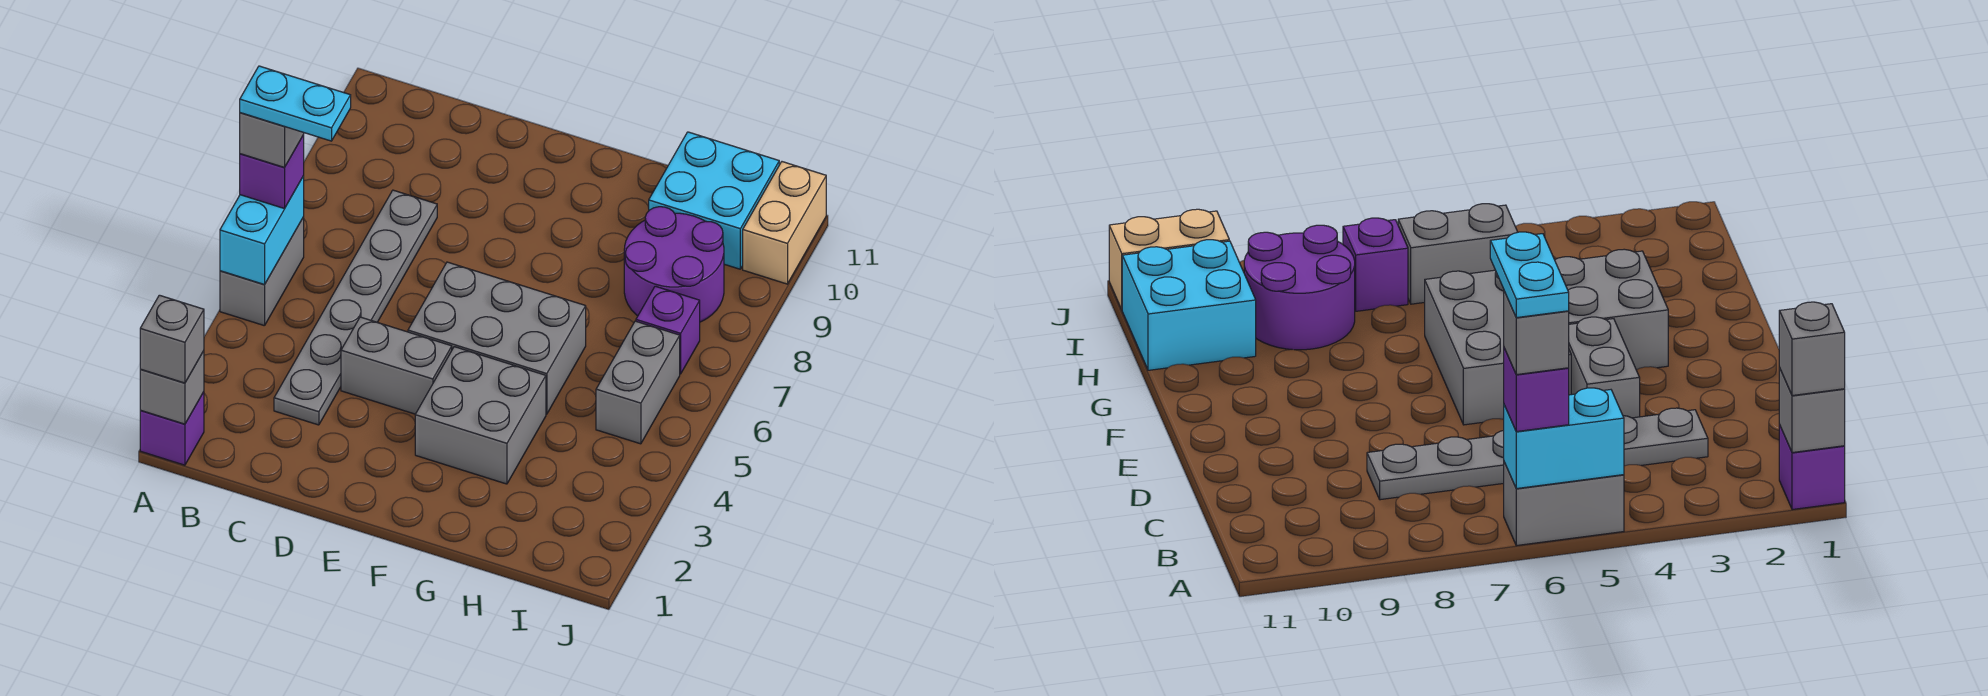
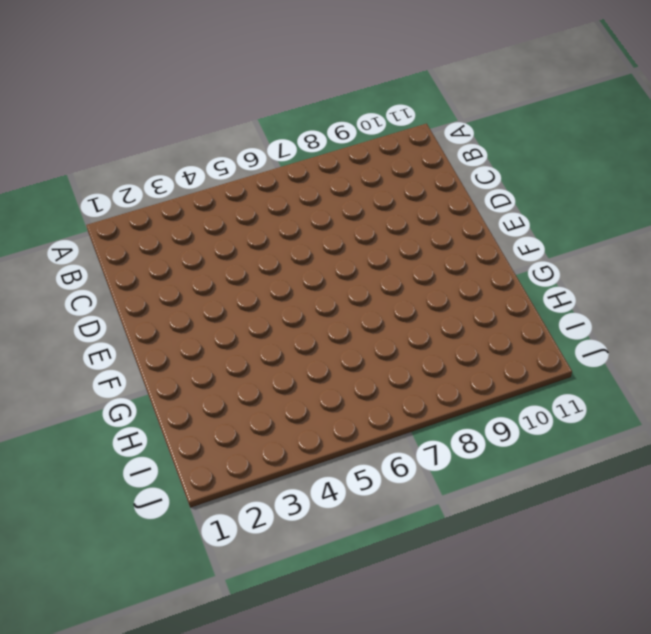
none -> purple brick A1 level 1
none -> grey brick A5:A6 level 1
none -> grey plate C3:C8 level 1

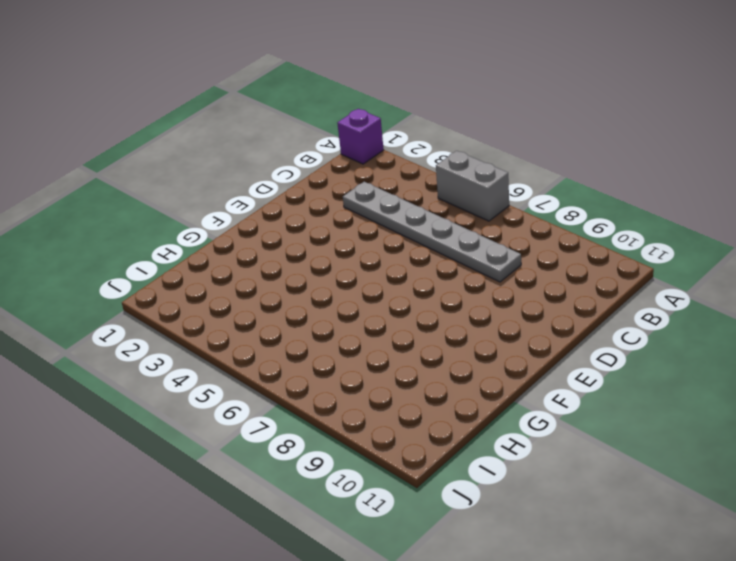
none -> grey brick D4:E4 level 1
none -> grey brick E5:G6 level 1
none -> grey brick F3:G4 level 1

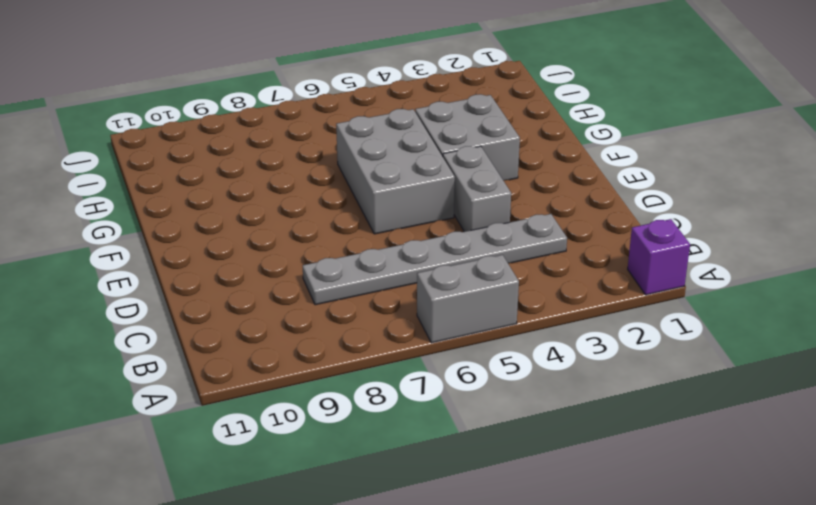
none -> purple round brick H8:I9 level 1
none -> cyan brick H10:I11 level 1
none -> grey brick I5:I6 level 1

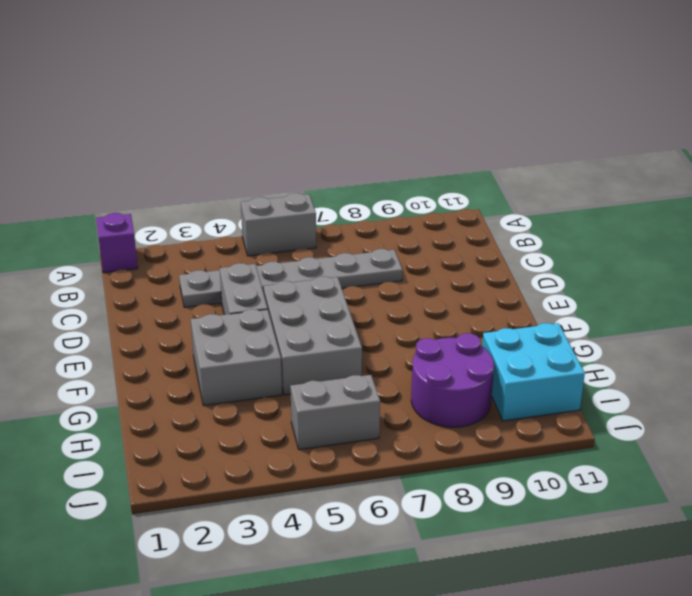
none -> purple brick I7 level 1
none -> tan brick J10:J11 level 1
none -> grey brick A1 level 2

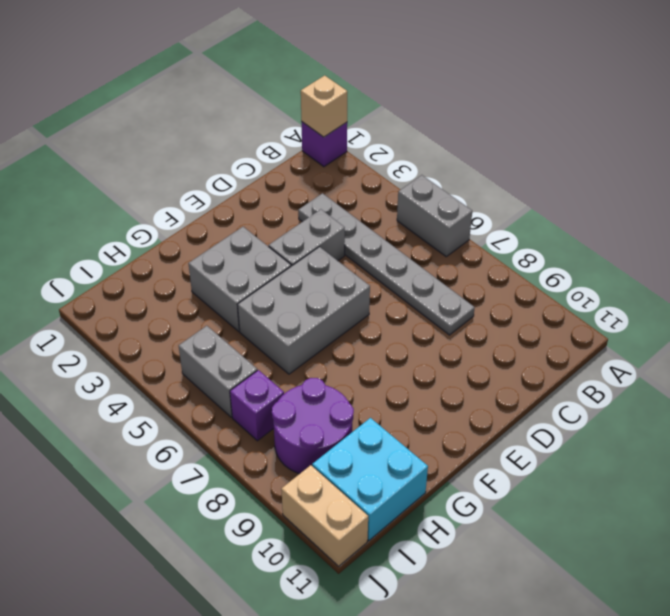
tan brick A1 level 2 -> grey brick A1 level 2
none -> cyan brick A5:A6 level 2
none -> grey brick A1 level 3
none -> purple brick A6 level 3

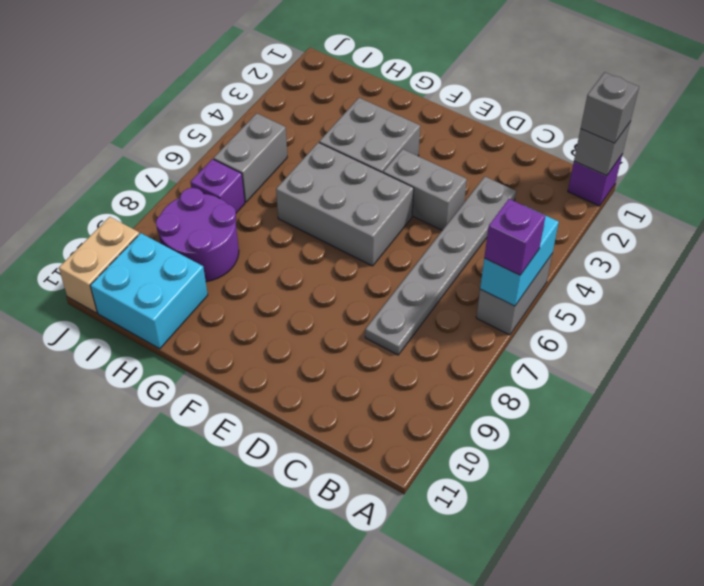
none -> grey brick A6 level 4
none -> cyan plate A6:B6 level 5

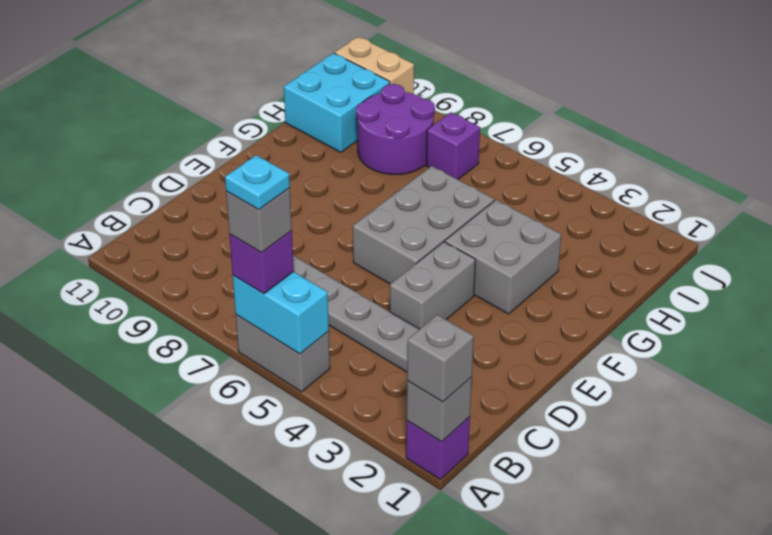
cyan plate A6 level 5 -> cyan plate A6:B6 level 5
none -> grey brick I5:I6 level 1

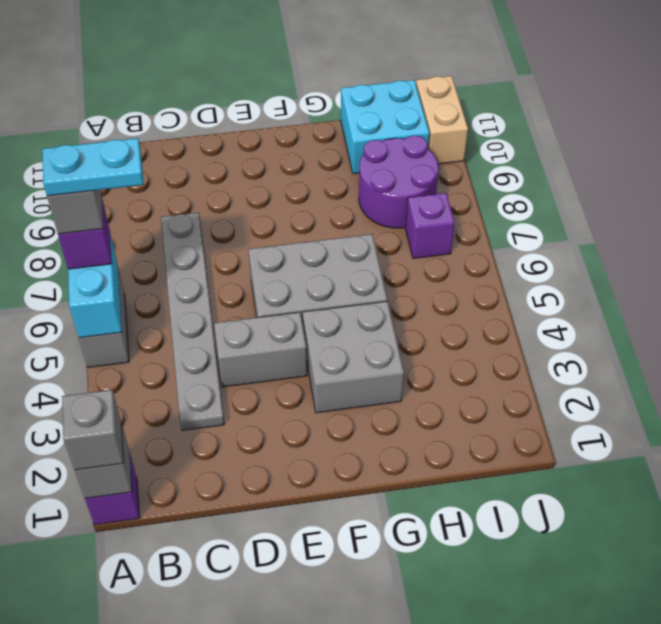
none -> grey brick I5:I6 level 1

